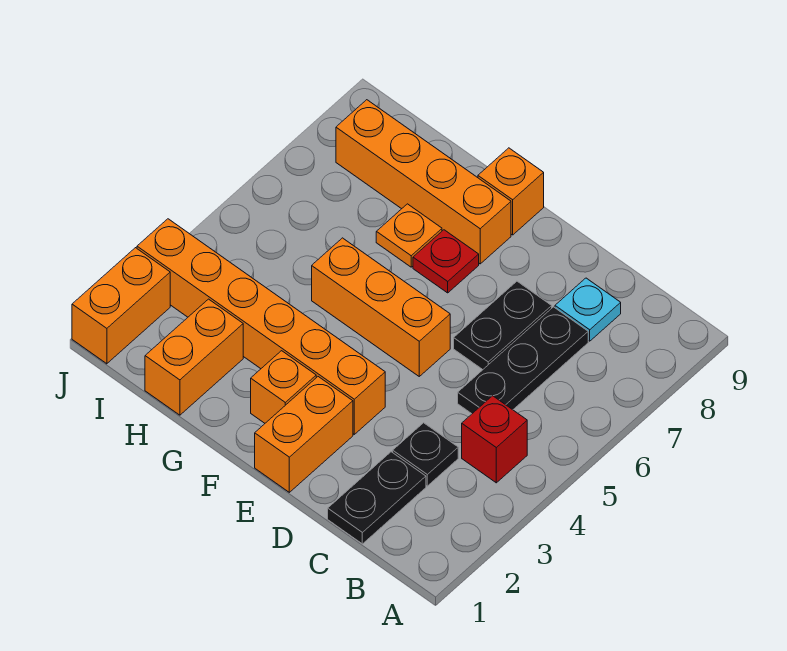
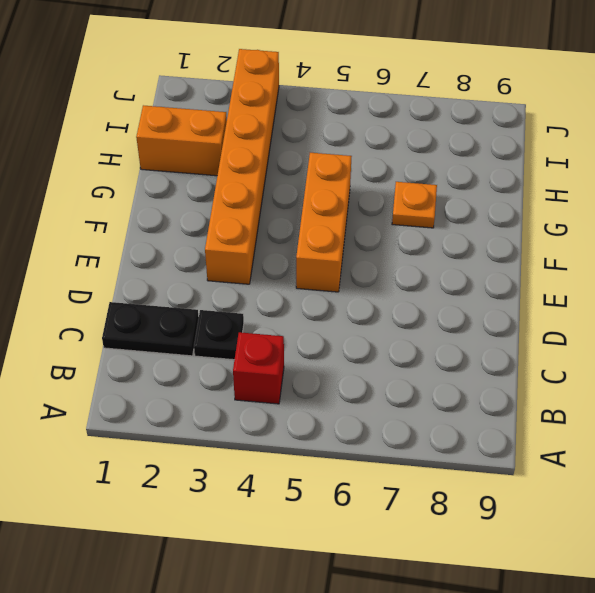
none -> black plate C5:C7 level 1
none -> cyan plate C8 level 1
none -> black plate D6:D7 level 1

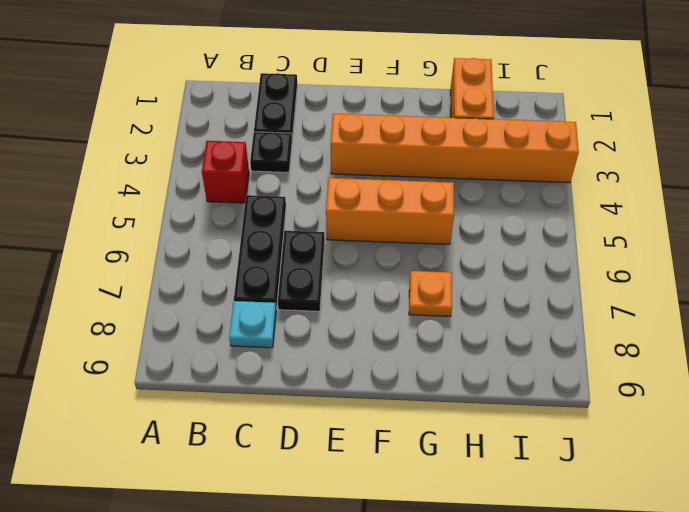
none -> orange brick E1:E2 level 1
none -> orange brick F2 level 1
none -> red plate F7 level 1

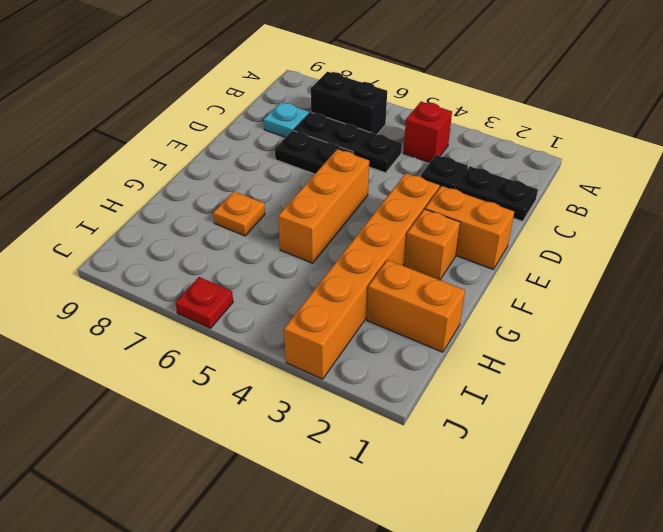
black brick B6:B7 level 1 -> none
red plate J6 level 1 -> red plate F7 level 1
none -> orange brick F8:I8 level 1
none -> orange brick F9 level 1
none -> orange brick J1:J2 level 1

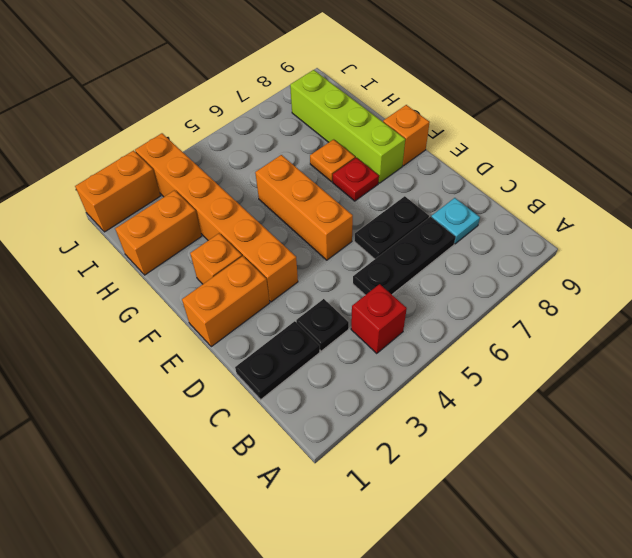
lime brick F8:I8 level 1 -> orange brick F8:I8 level 1

